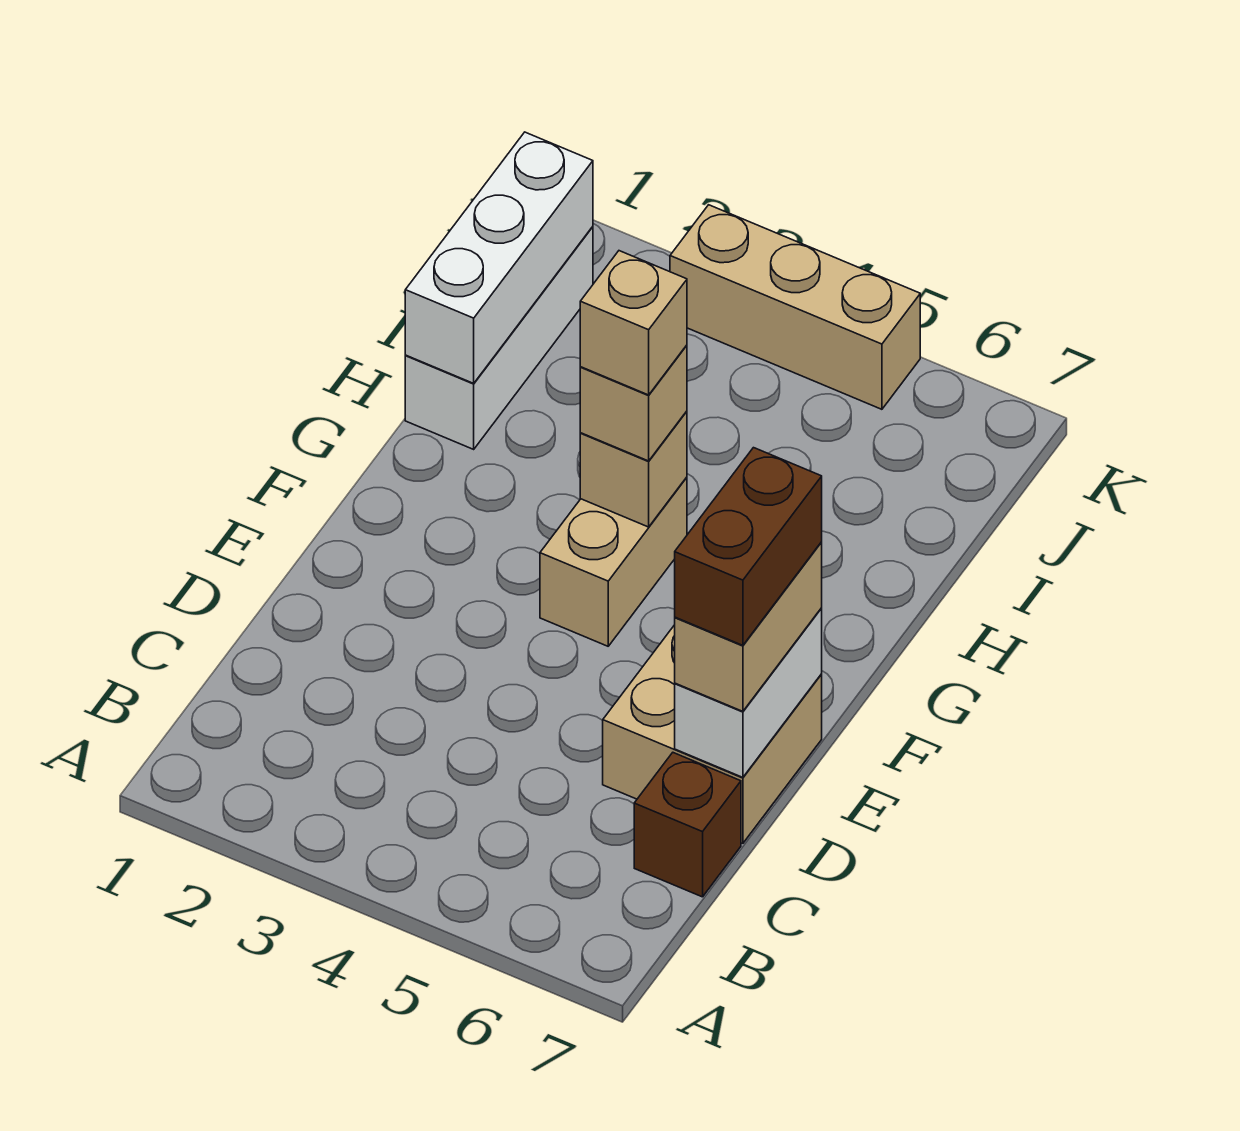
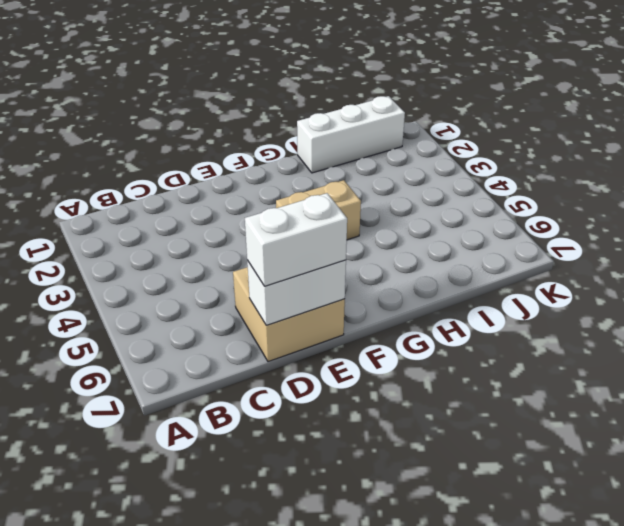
white brick D7:E7 level 3 -> tan brick D7:E7 level 3
none -> brown brick C7 level 1
none -> tan brick K3:K5 level 1
none -> tan brick G4 level 2

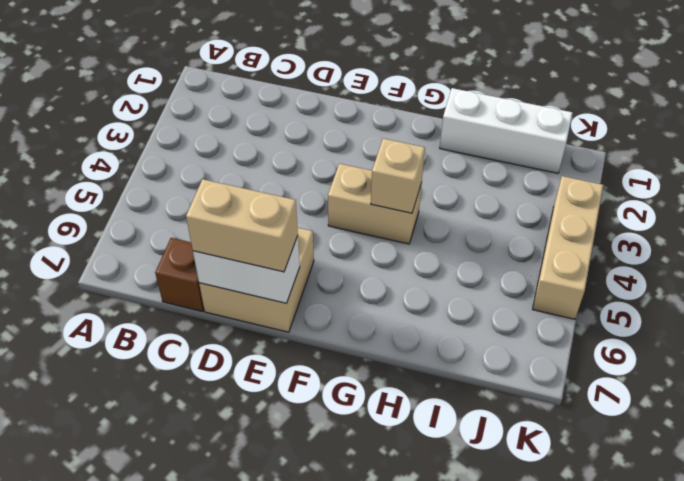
none -> white brick H1:J1 level 2
none -> tan brick G4 level 3
none -> brown brick D7:E7 level 4

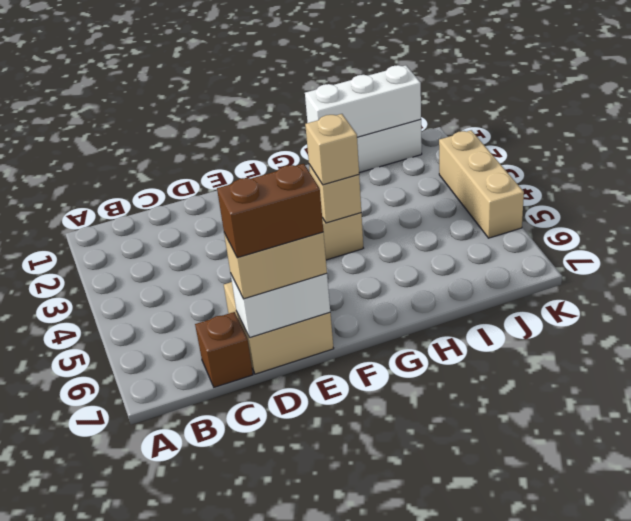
none -> tan brick G4 level 4

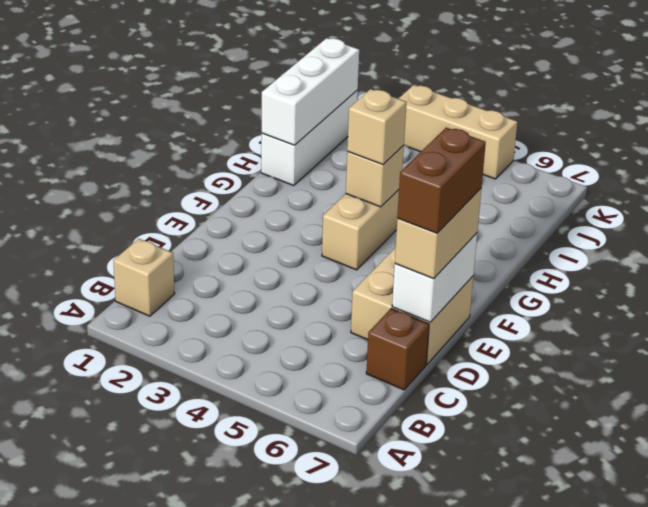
tan brick B1 level 1 -> tan brick G4 level 4

